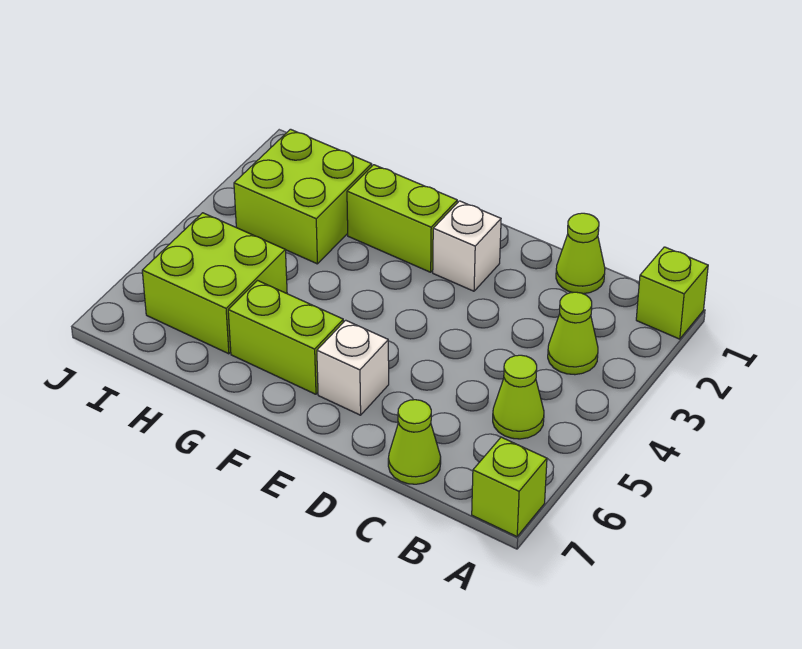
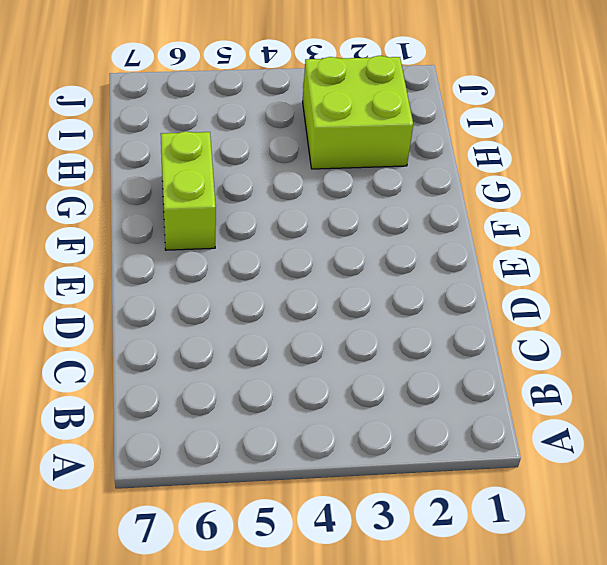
none -> lime brick A1 level 1
none -> lime brick A7 level 1
none -> lime cone B3 level 1

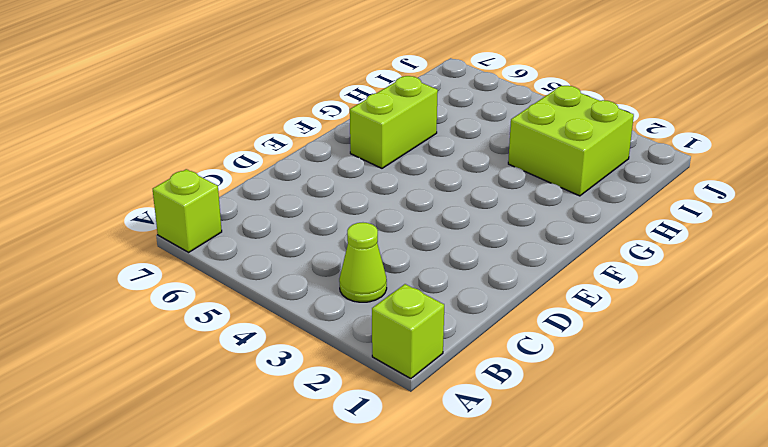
none -> lime cone B5 level 1
none -> lime cone C1 level 1
none -> lime cone C7 level 1

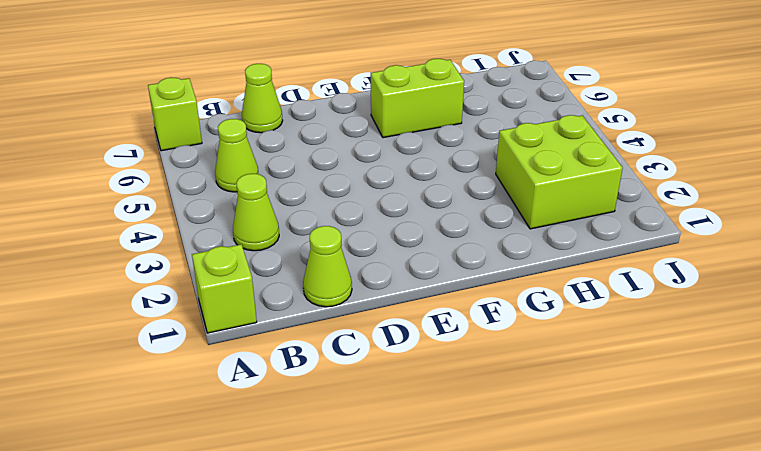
none -> white brick E2 level 1
none -> white brick E6 level 1
none -> lime brick F2:G2 level 1

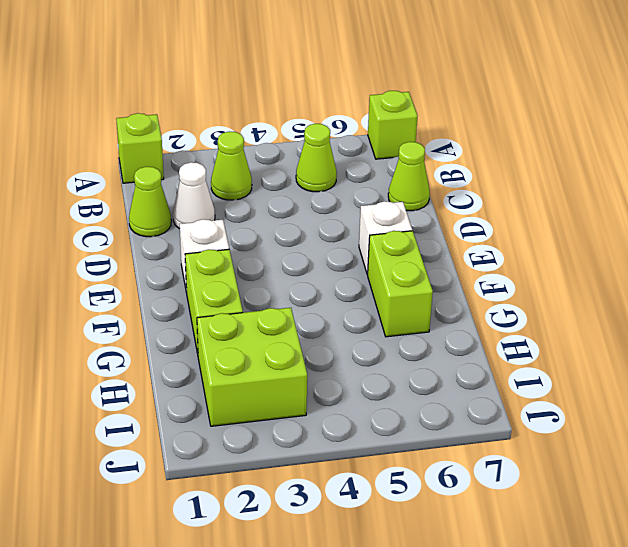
white cone C2 level 1 -> none
none -> lime brick H5:I6 level 1

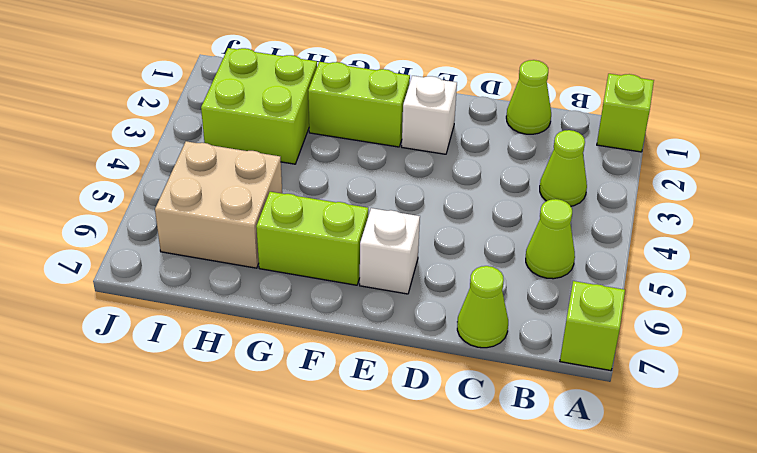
tan brick H5:I6 level 1 -> lime brick H5:I6 level 1

